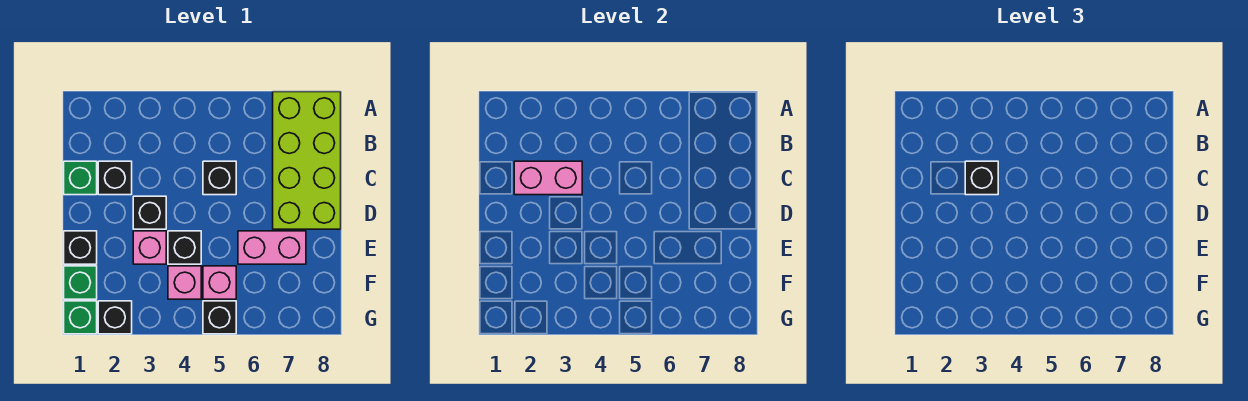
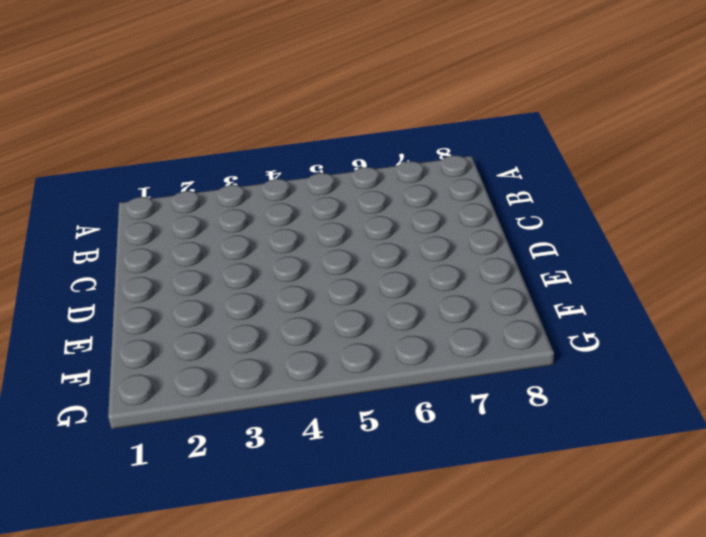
none -> lime brick A7:D8 level 1
none -> green brick C1 level 1
none -> black brick C2 level 1

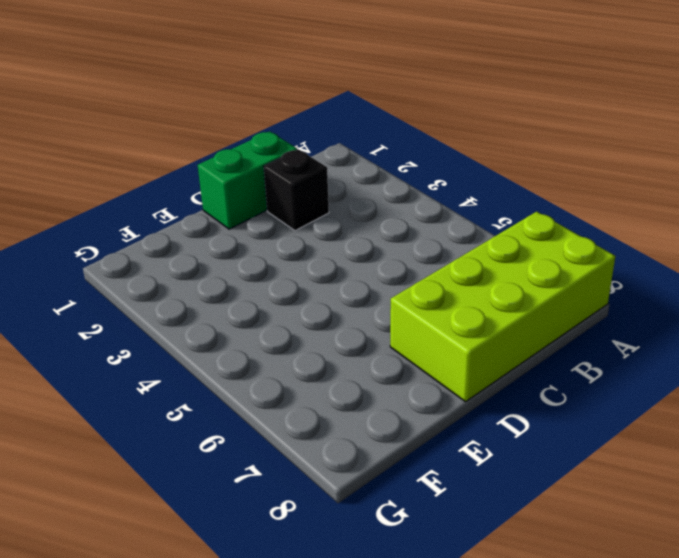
green brick C1:D1 level 1 -> green brick C1 level 1
none -> black brick C5 level 1
none -> black brick D3 level 1
none -> black brick E1 level 1

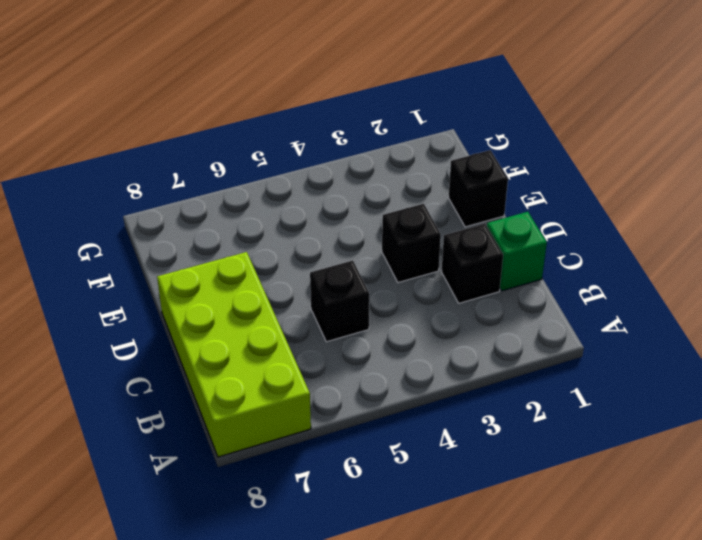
none -> pink brick E3 level 1
none -> black brick E4 level 1
none -> pink brick E6:E7 level 1

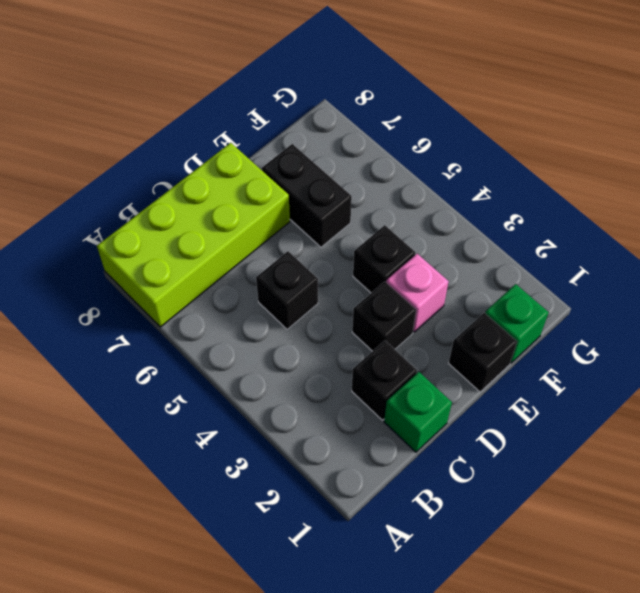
black brick E6:E7 level 1 -> pink brick E6:E7 level 1
none -> pink brick F4 level 1
none -> pink brick F5 level 1
none -> green brick G1 level 1

